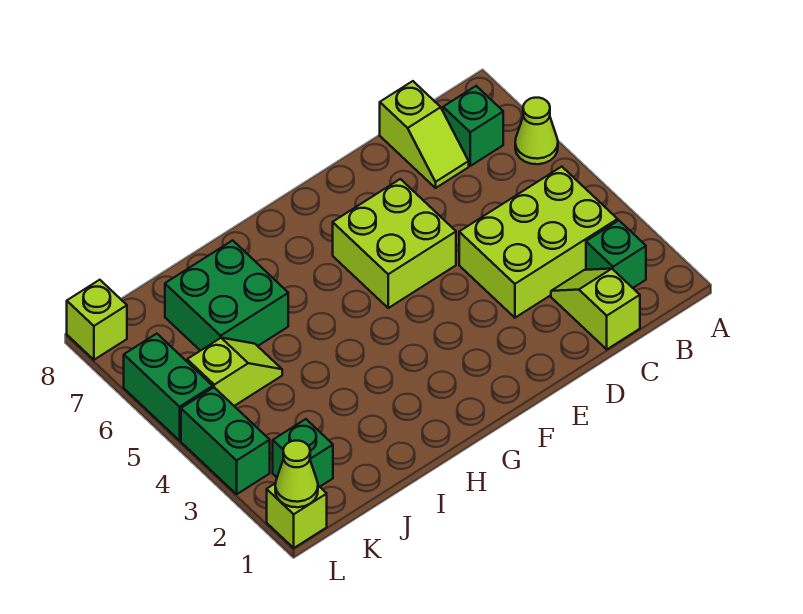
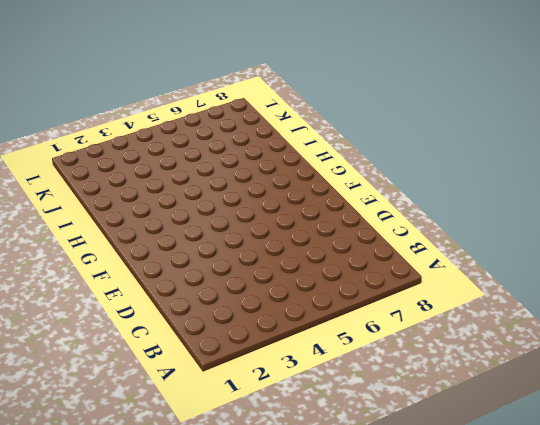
none -> lime cone A6 level 1
none -> green brick B2 level 1
none -> lime brick B3:D4 level 1

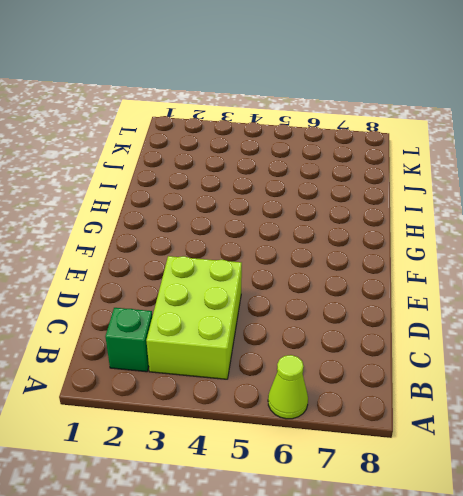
none -> green brick B7 level 1
none -> lime slope C1:C2 level 1 top 1
none -> lime slope C7:C8 level 1 top 8

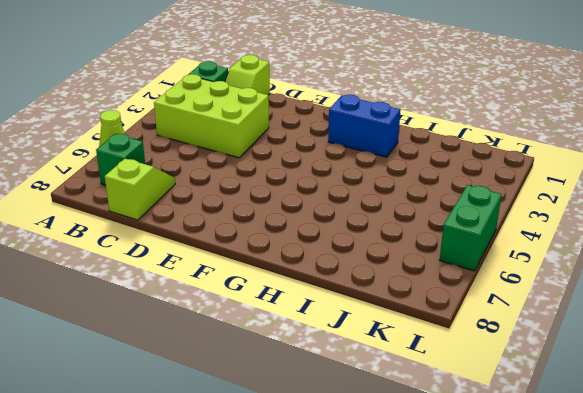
blue brick G2:H2 level 1 -> none
none -> lime brick E5:F6 level 1
none -> green brick I6:J7 level 1
none -> lime slope J5:K5 level 1 top K

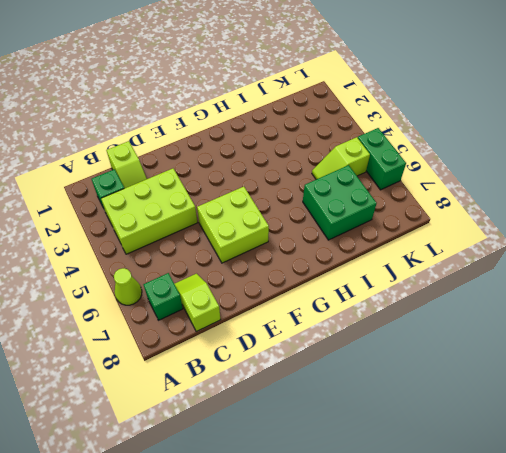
none -> green brick K2 level 1
none -> lime brick L1 level 1
none -> green brick L3:L4 level 1

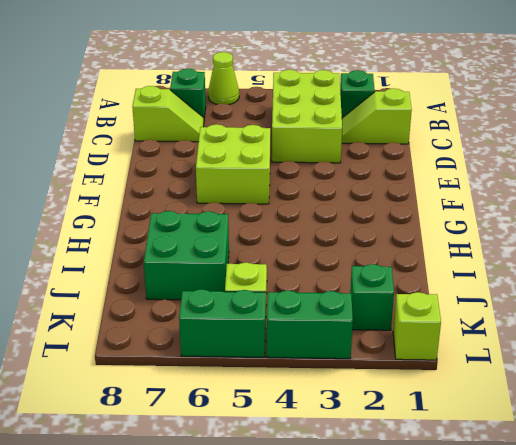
none -> lime brick L8 level 1
none -> lime cone L1 level 2

